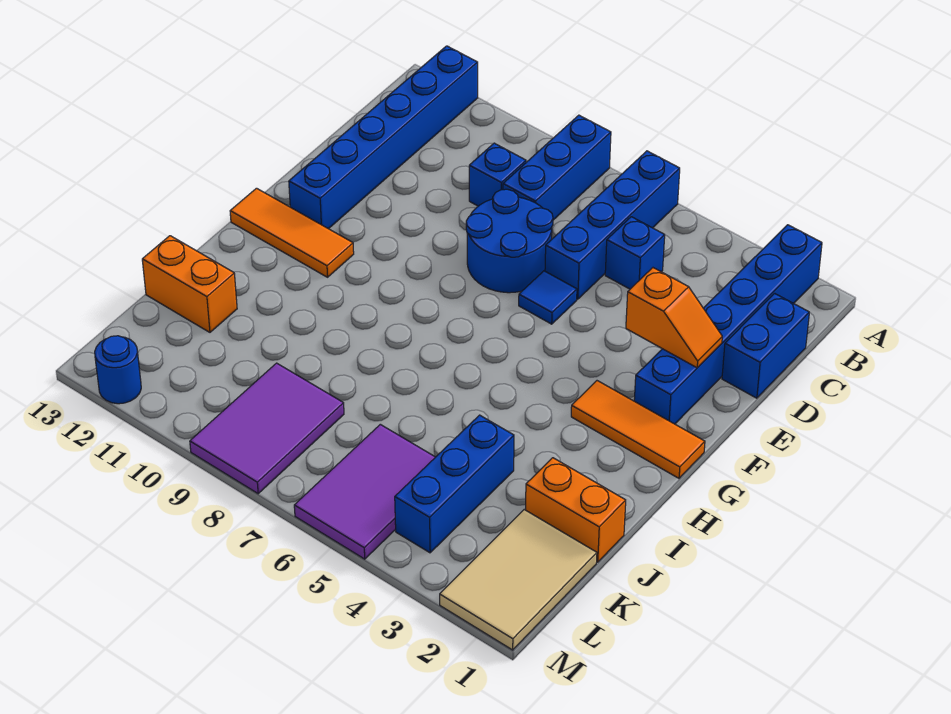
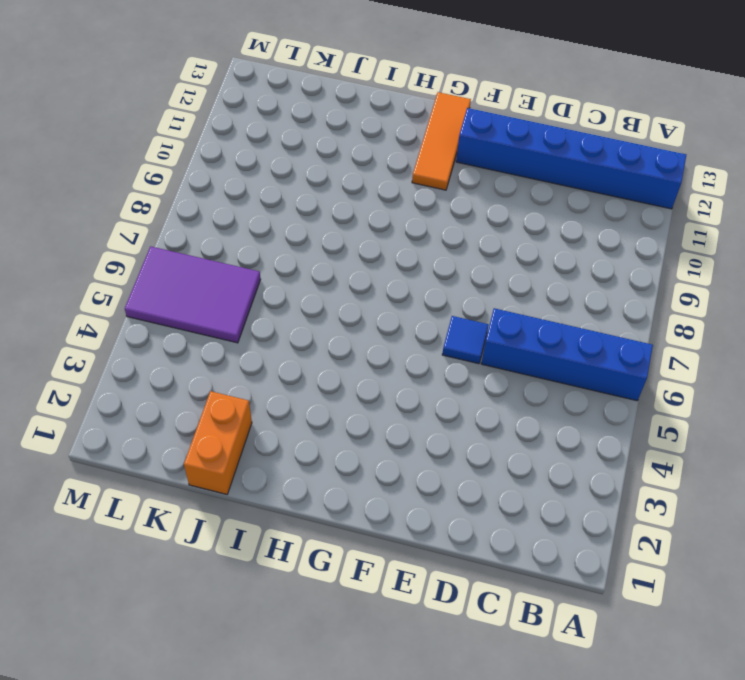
none -> blue brick A2:F2 level 1
none -> blue brick A8:C8 level 1
none -> blue brick C1:D1 level 1

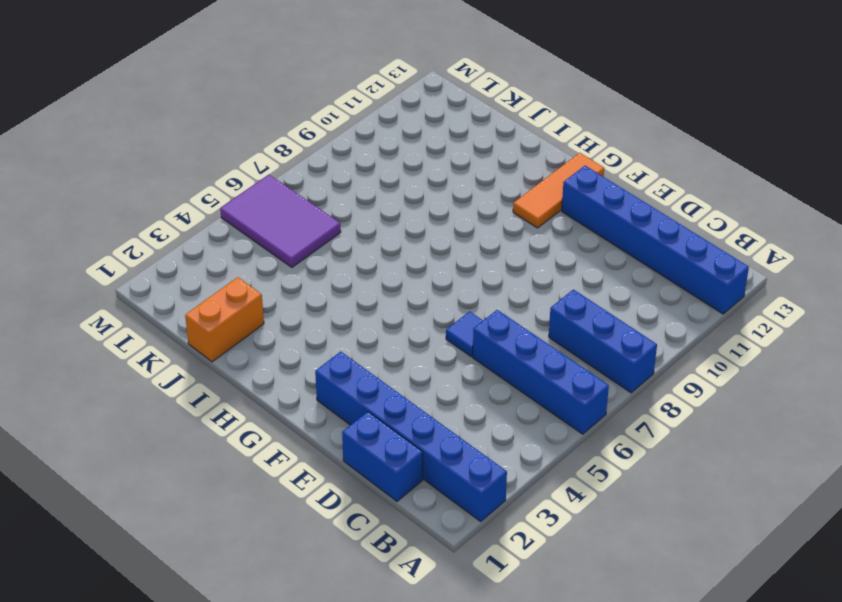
none -> blue brick C5 level 1
none -> blue brick C9 level 1
none -> blue round brick D7:E8 level 1

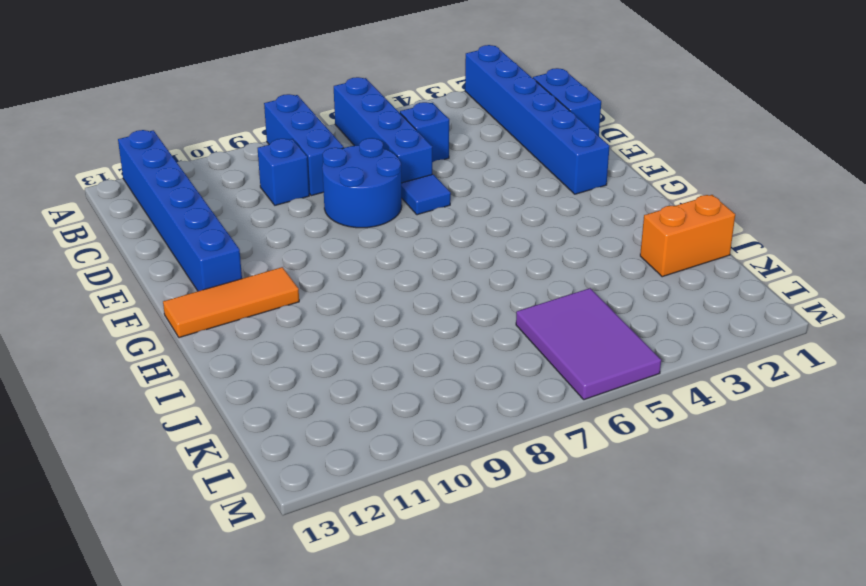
none -> orange tile G1:G3 level 1
none -> blue brick J4:L4 level 1
none -> orange brick J12:J13 level 1

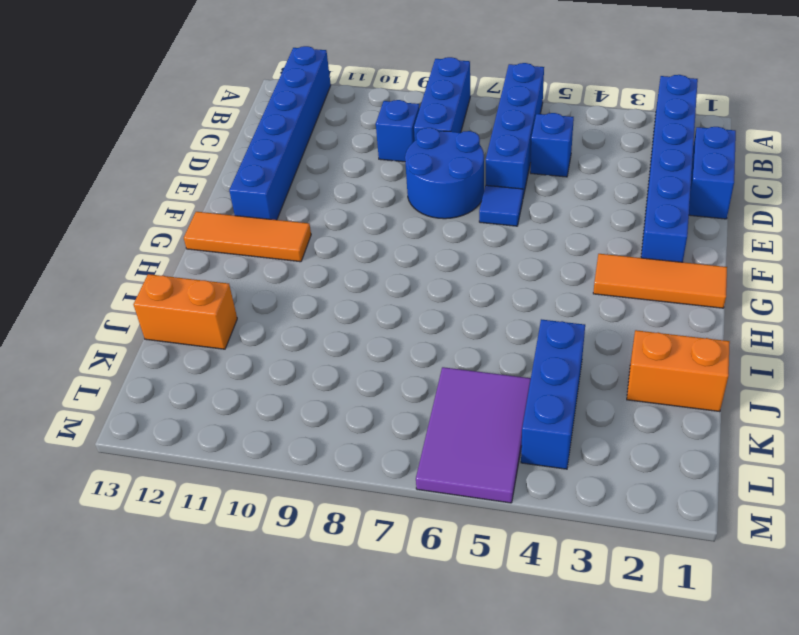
none -> tan tile K1:M2 level 1
none -> purple tile K8:M9 level 1
none -> blue round brick M12 level 1

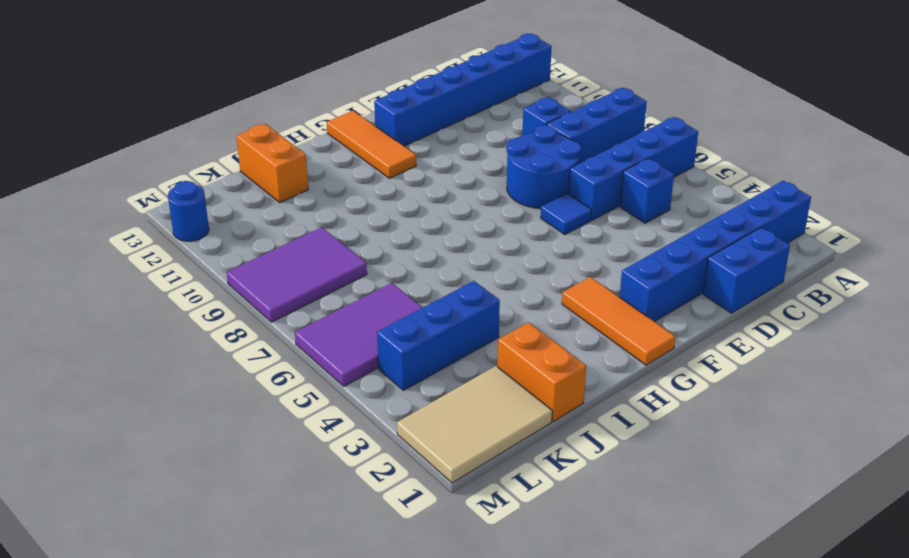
none -> orange slope E2:E3 level 2 top 3

